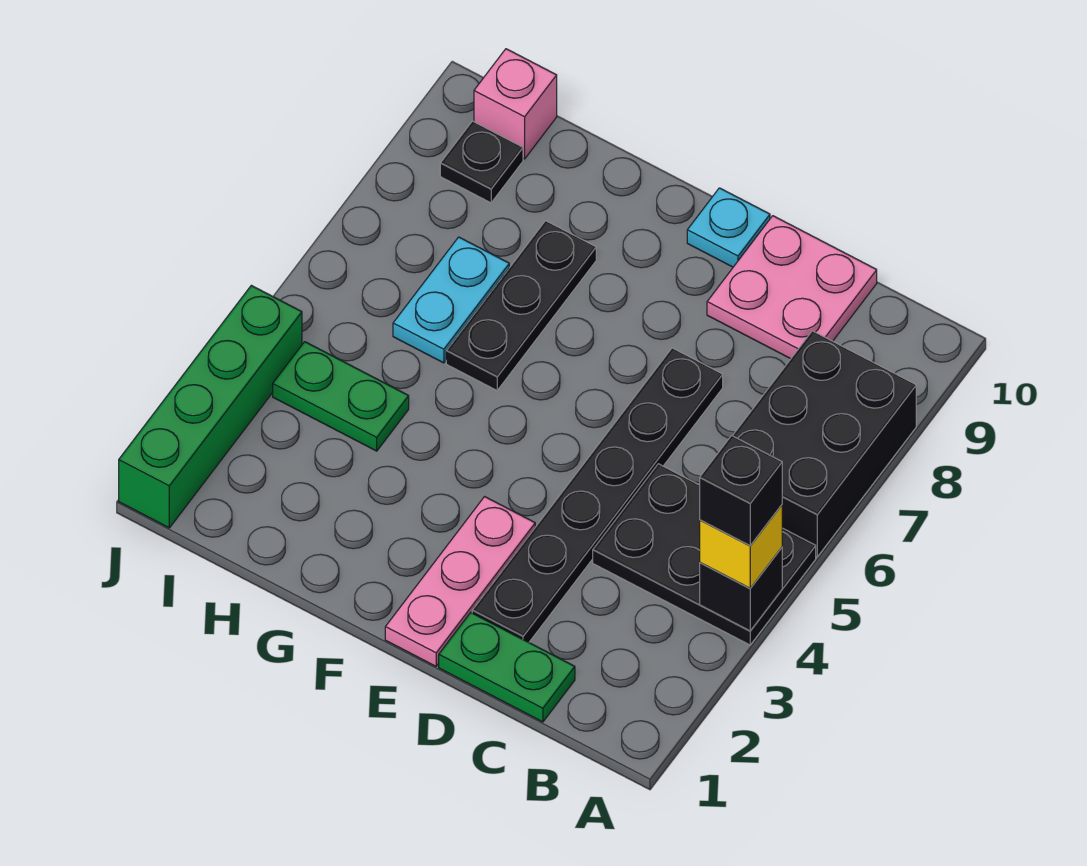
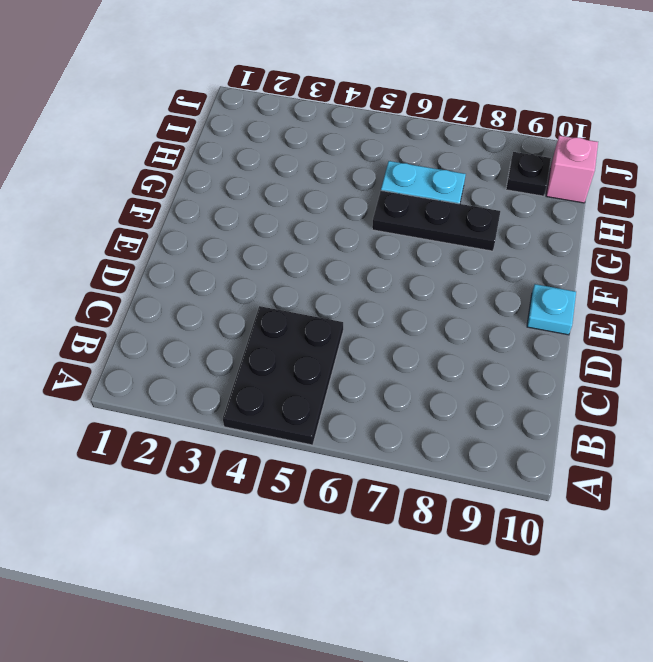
none -> black brick A6:B8 level 1
none -> green plate C1:D1 level 1
none -> pink plate C9:D10 level 1

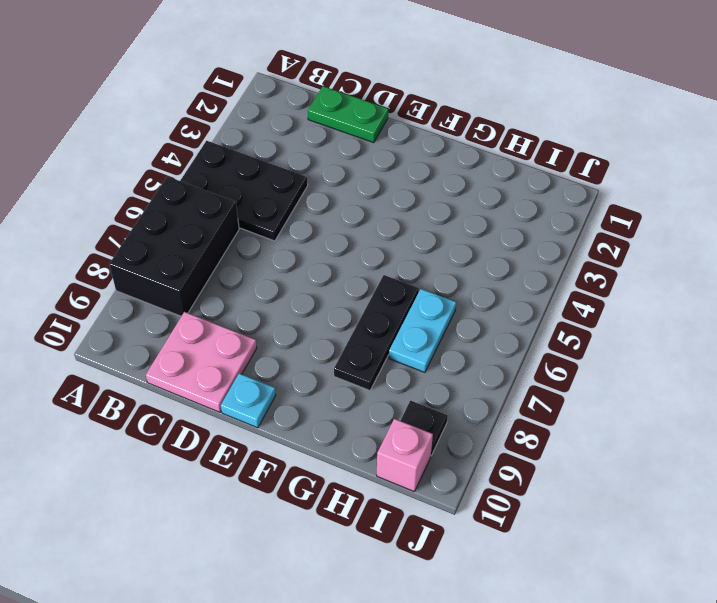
none -> black plate D2:D7 level 1
none -> pink plate E1:E3 level 1
none -> green plate H4:I4 level 1

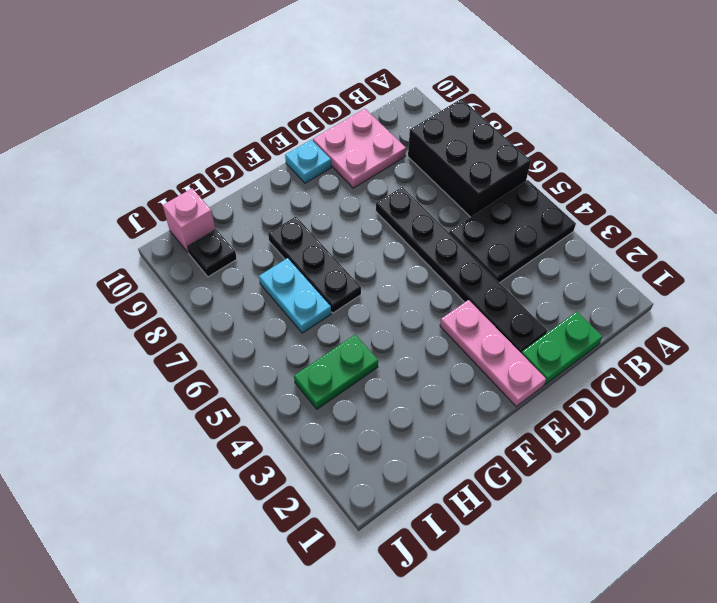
none -> green brick J1:J4 level 1
none -> black brick A4 level 2
none -> yellow brick A4 level 3

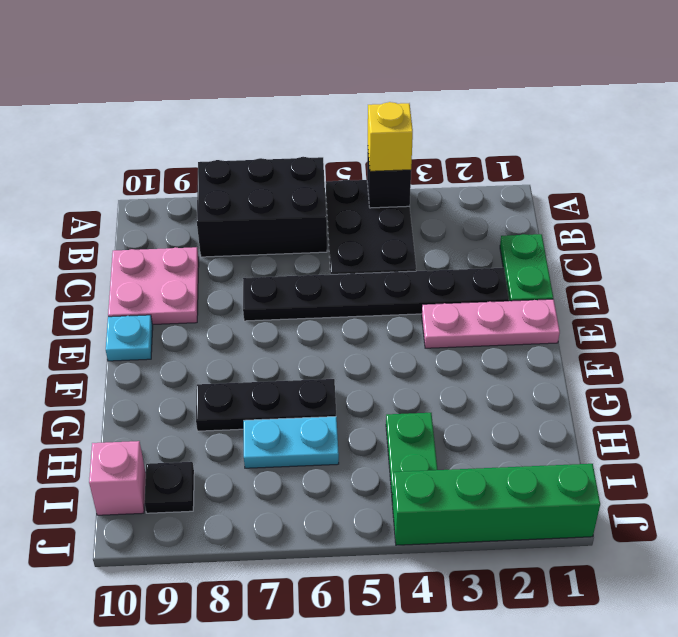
none -> black brick A4 level 4

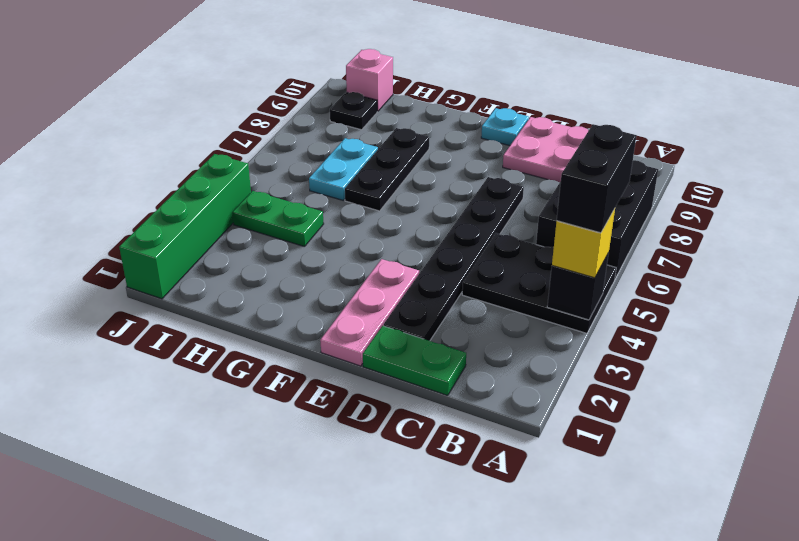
black brick A4:A5 level 4 -> black brick A4 level 4

